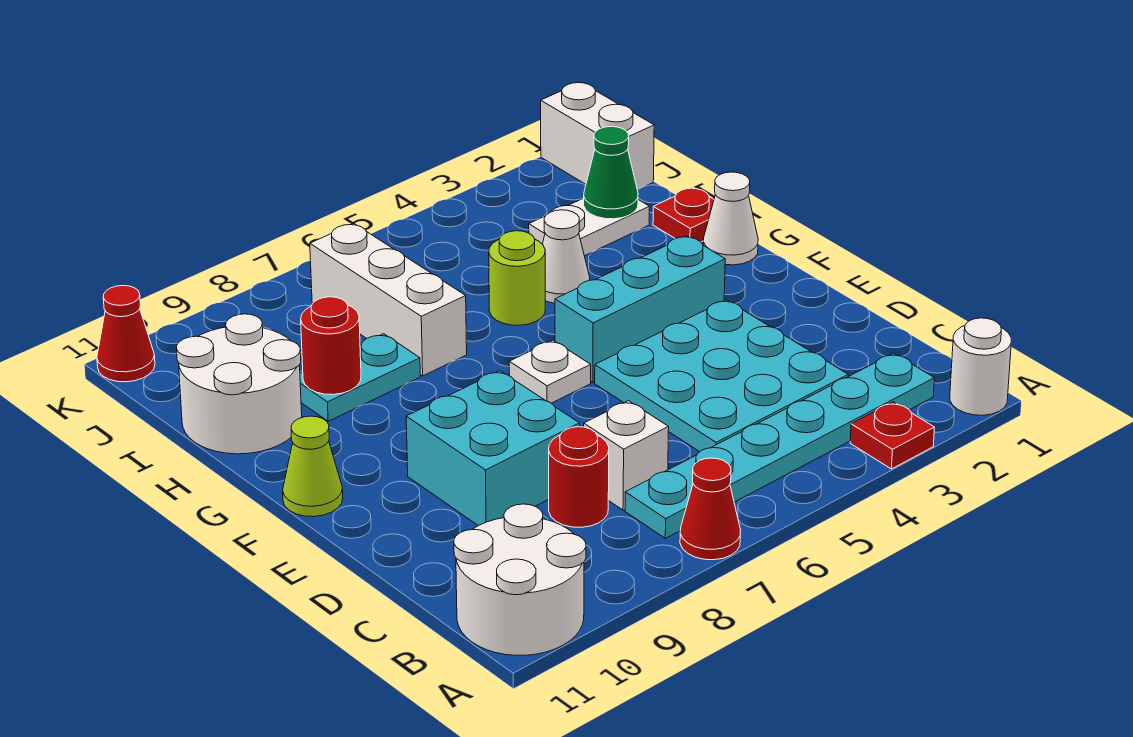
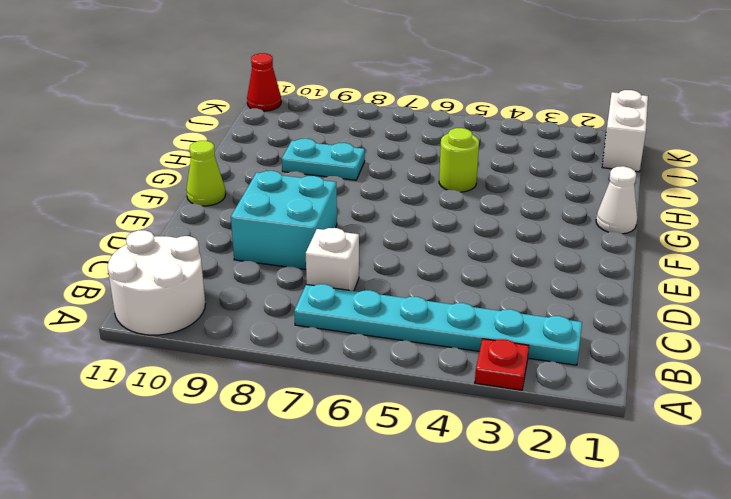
none -> white round brick A1 level 1
none -> red cone A7 level 1
none -> cyan plate C3:E5 level 1

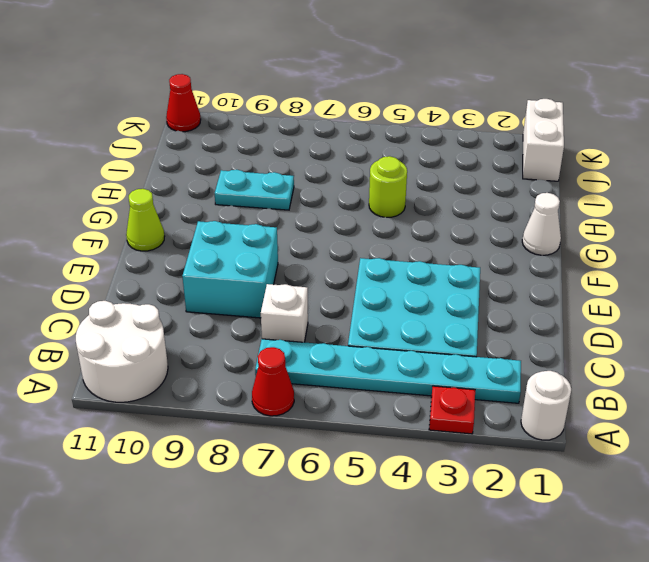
none -> red round brick C8 level 1
none -> cyan brick F3:F5 level 1
none -> white plate F6 level 1

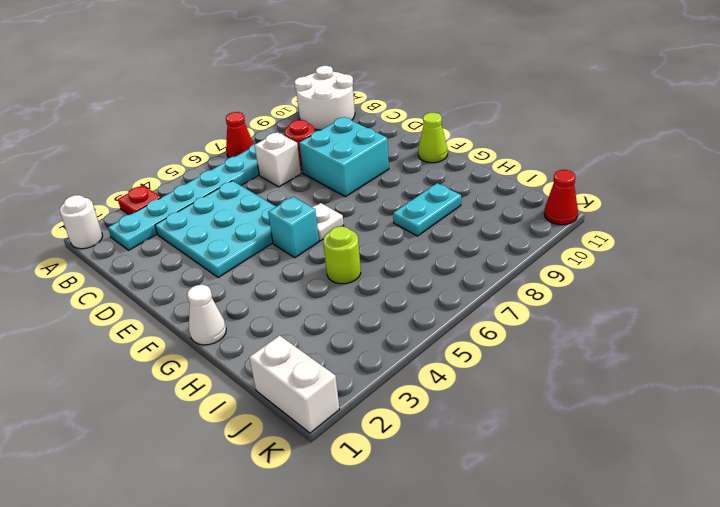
cyan brick F5 level 1 -> cyan brick F3:F5 level 1
none -> red plate H1 level 1
none -> white cone H4 level 1
none -> white brick H7:J7 level 1

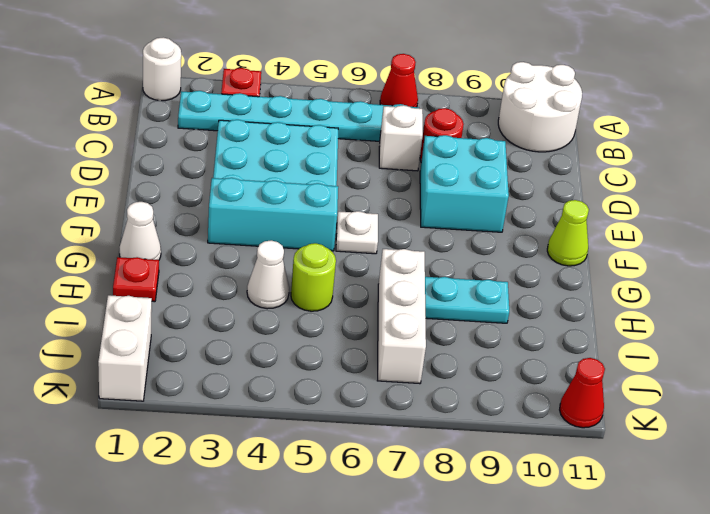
none -> white round brick H10:I11 level 1
none -> white plate I2:I3 level 1
none -> red round brick H9 level 2

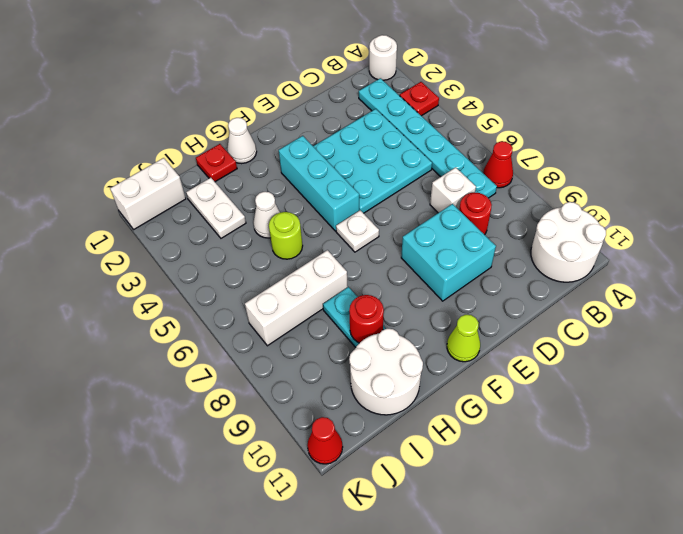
none -> green cone I2 level 2

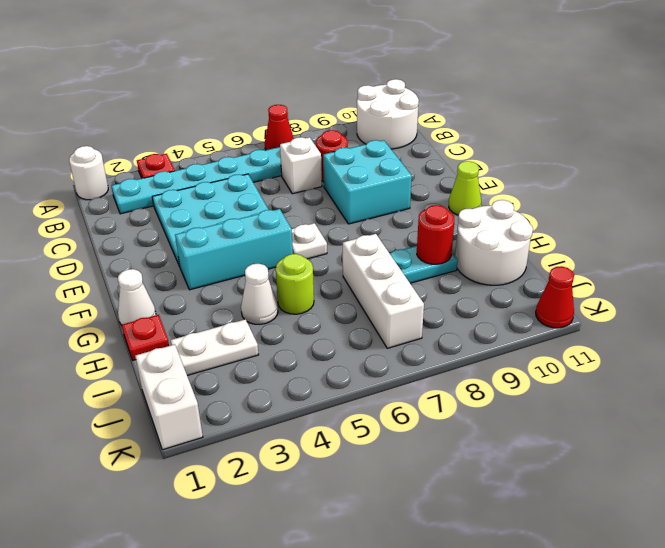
none -> green cone I2 level 2

